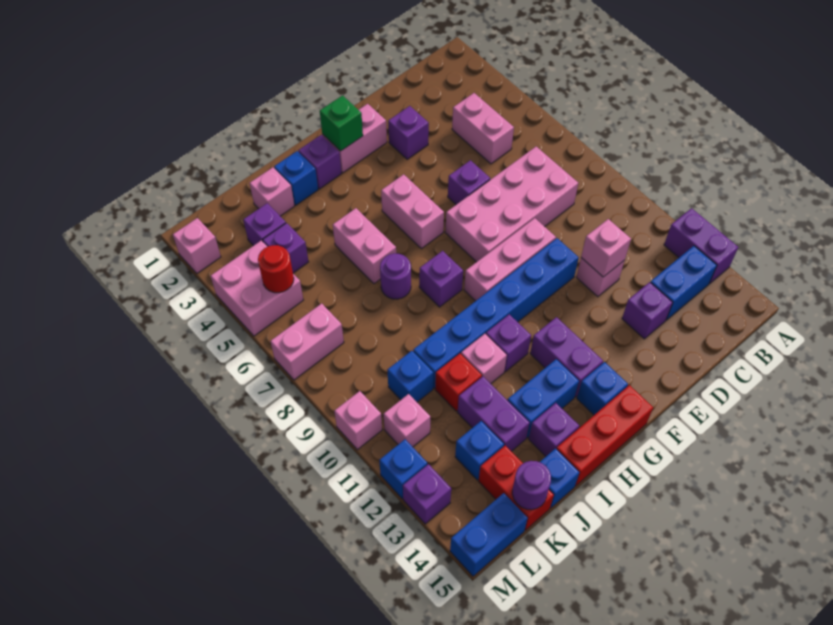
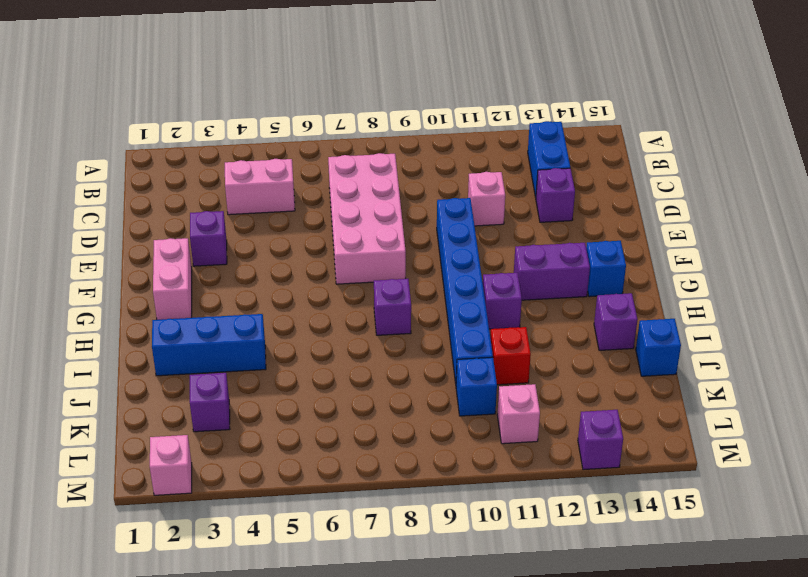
blue brick I2:I4 level 1 -> blue brick I2 level 1
none -> purple brick A12:A13 level 1
none -> purple brick E6 level 1
none -> pink brick E9:G9 level 1
none -> pink brick G5:G6 level 1

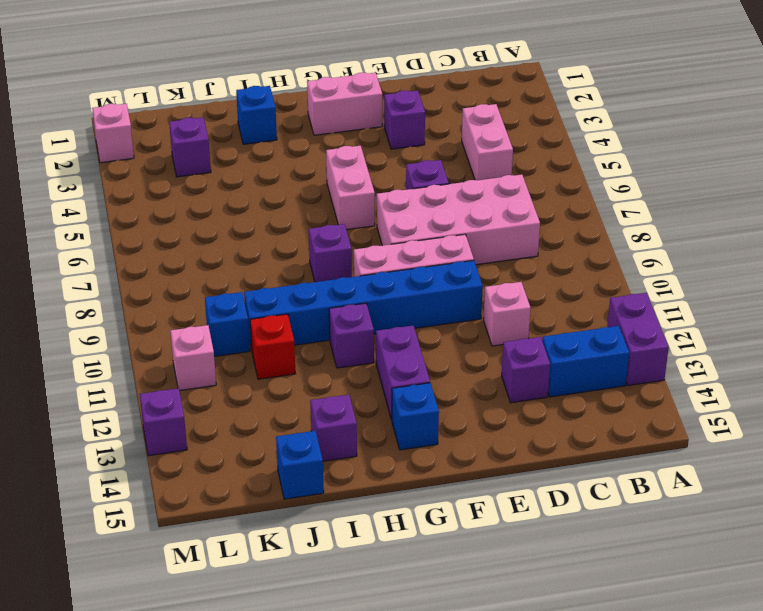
none -> red brick G15:I15 level 1
none -> purple brick H2 level 1
none -> blue brick H13:I13 level 1
none -> pink brick I5:I6 level 1

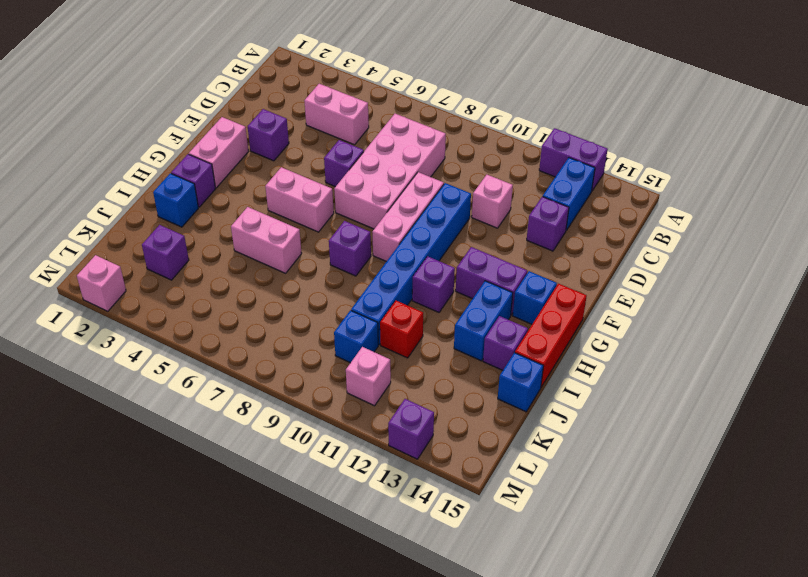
none -> purple round brick I7 level 1
none -> pink brick I11 level 1
none -> pink brick J2 level 1
none -> purple brick J12:J13 level 1

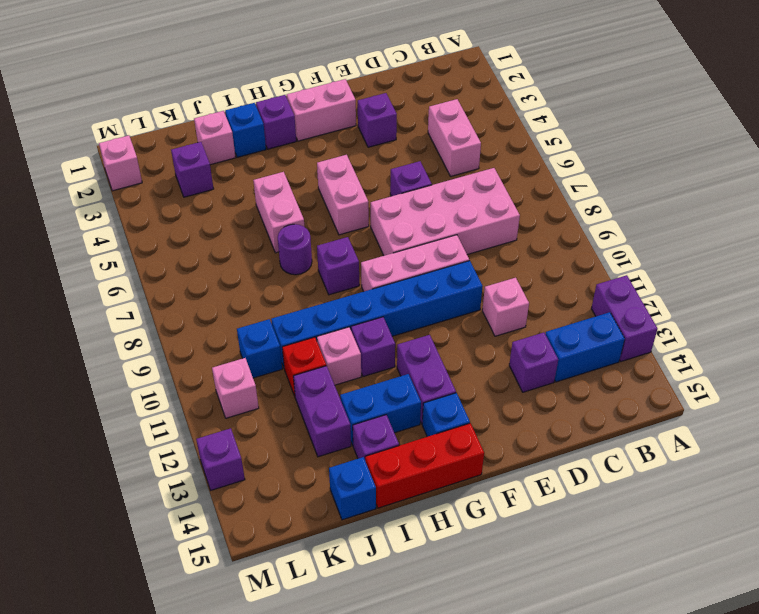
none -> purple brick K4 level 1
none -> blue brick K13 level 1
none -> red brick K14:K15 level 1
none -> pink brick L4:M5 level 1

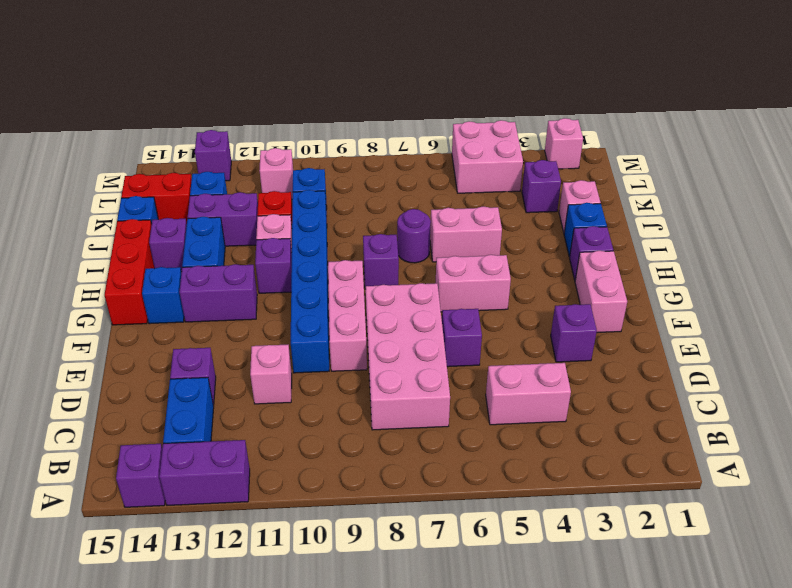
purple brick A14 level 1 -> purple brick K4 level 1
none -> pink brick L7:M7 level 1
none -> blue brick L15:M15 level 1
none -> pink brick M10 level 1
none -> blue brick M12 level 1

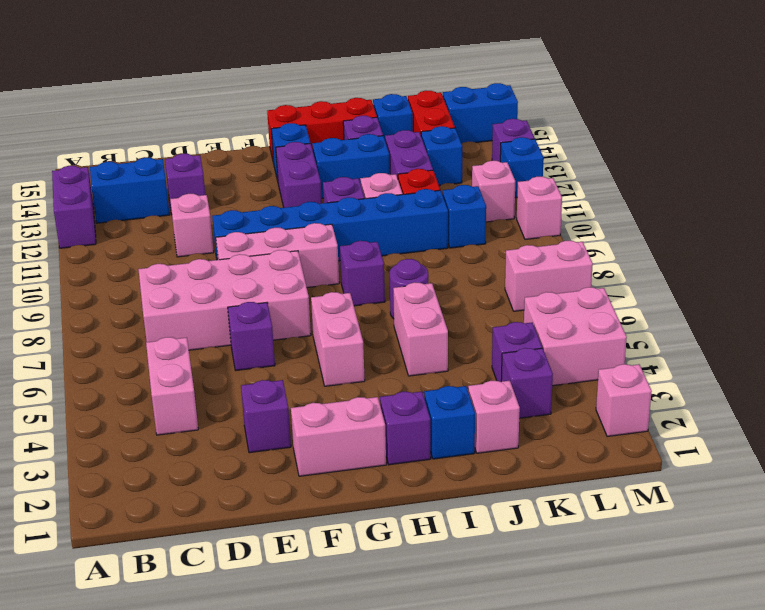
none -> pink brick D11 level 2
none -> green brick G2 level 2
none -> purple round brick K15 level 2
none -> red round brick L5 level 2

